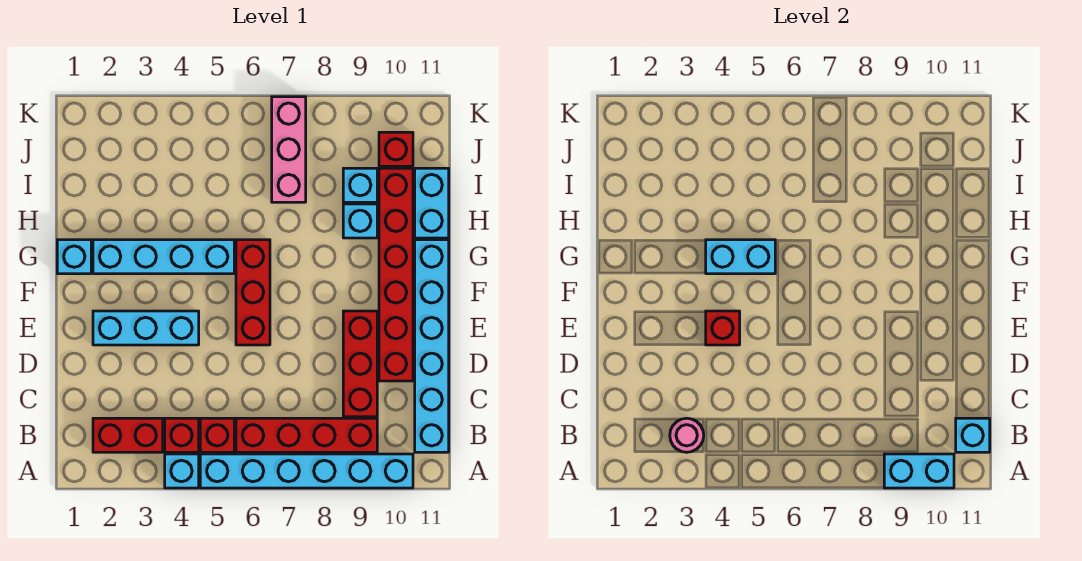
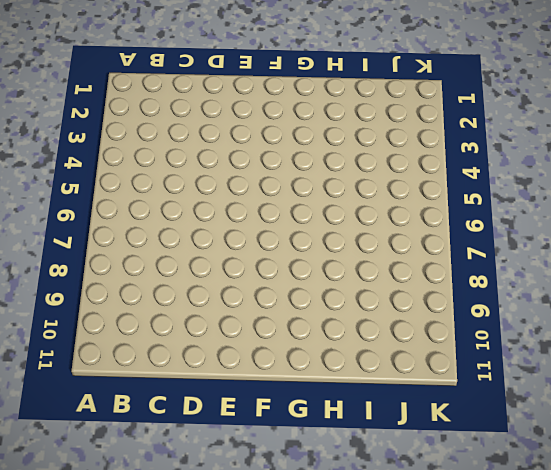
none -> cyan brick A4 level 1
none -> cyan brick A5:A10 level 1
none -> red brick B2:B3 level 1

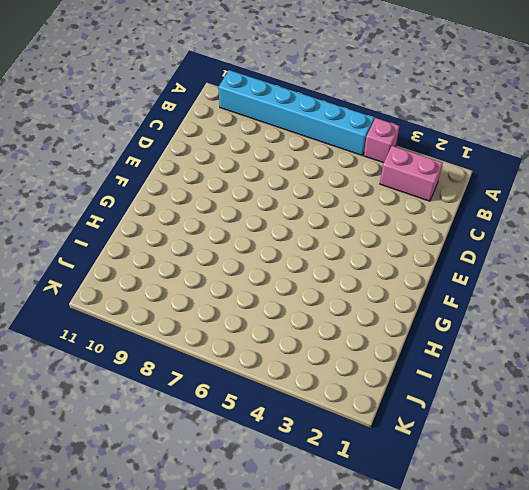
pink brick A4 level 1 -> cyan brick A4 level 1
pink brick B2:B3 level 1 -> red brick B2:B3 level 1
none -> red brick B4 level 1
none -> red brick B5 level 1
none -> red brick B6:B9 level 1

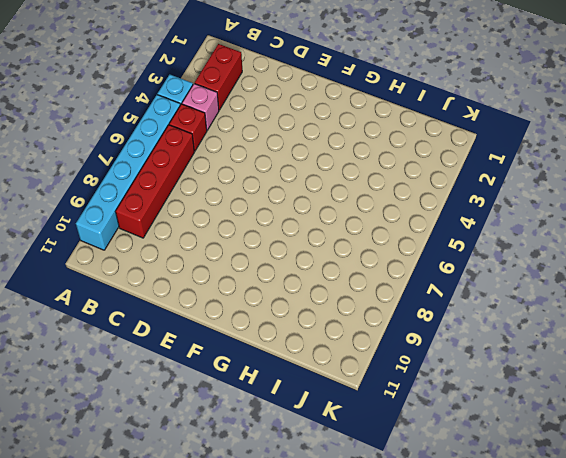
pink brick B4 level 1 -> red brick B4 level 1
none -> cyan brick B11:G11 level 1
none -> red brick C9:E9 level 1
none -> red brick D10:I10 level 1

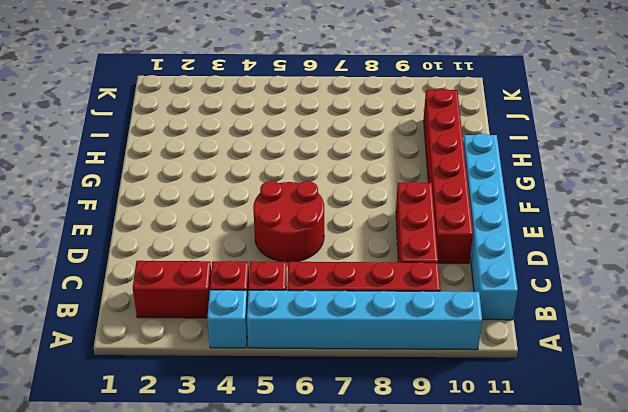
red round brick D5:E6 level 1 -> red brick E6:G6 level 1
none -> cyan brick E2:E4 level 1
none -> cyan brick G1 level 1
none -> cyan brick G2:G5 level 1

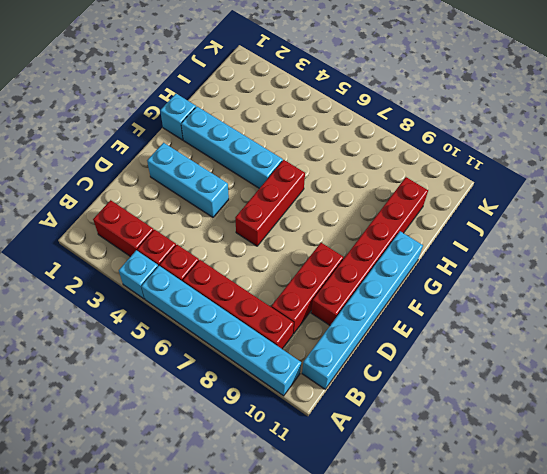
none -> cyan brick H9 level 1
none -> cyan brick H11:I11 level 1
none -> pink brick I7:K7 level 1

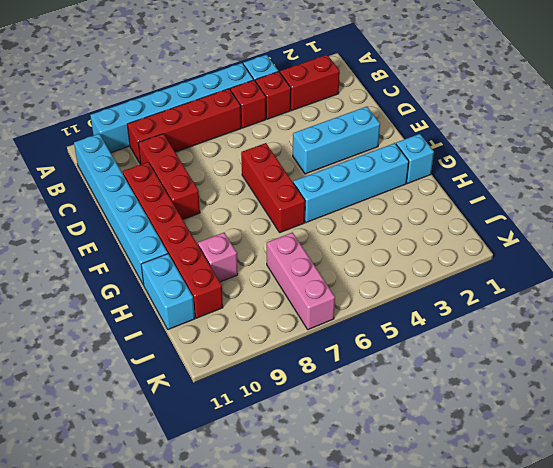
pink brick H9 level 1 -> cyan brick H9 level 1
none -> cyan brick I9 level 1
none -> red brick J10 level 1
none -> cyan brick A9:A10 level 2

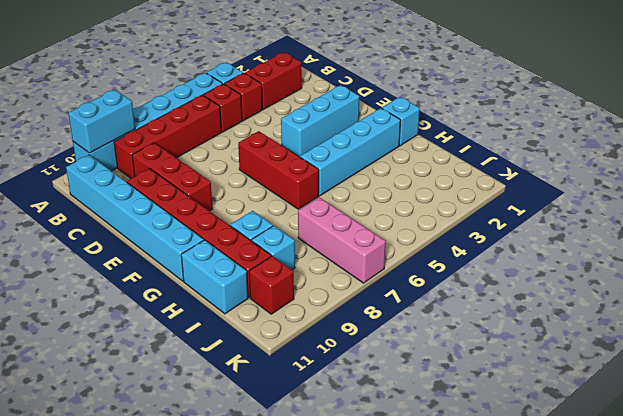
none -> pink round brick B3 level 2
none -> cyan brick B11 level 2
none -> red brick E4 level 2

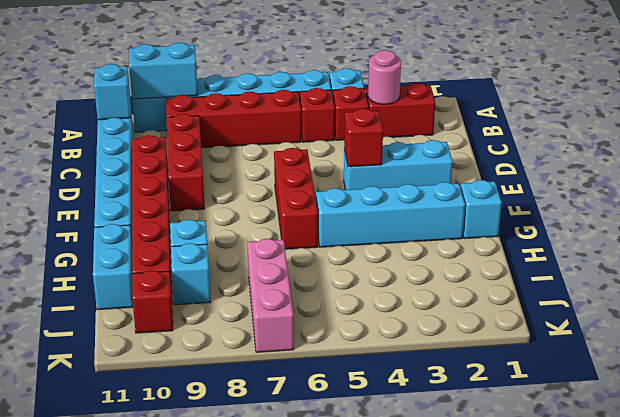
none -> cyan brick G4:G5 level 2

